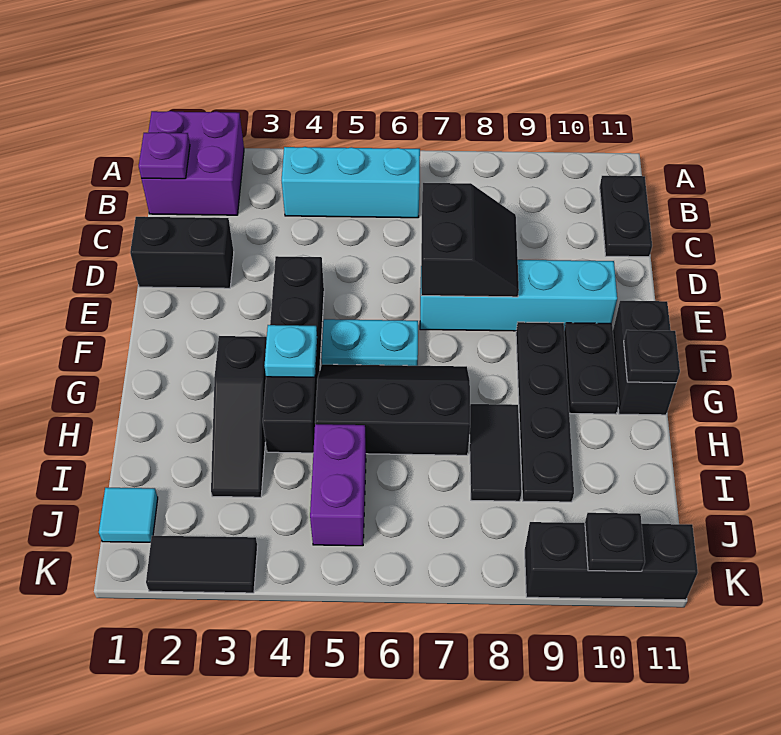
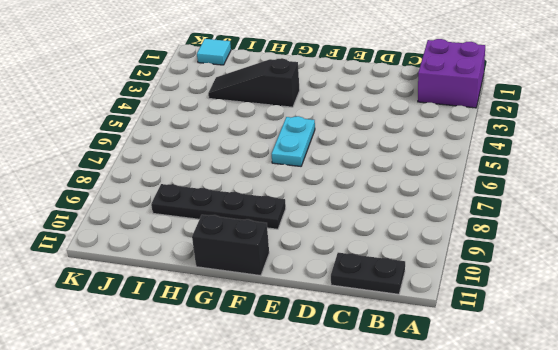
none -> cyan brick B4:B6 level 1
none -> black brick D1:D2 level 1
none -> black brick E4:H4 level 1

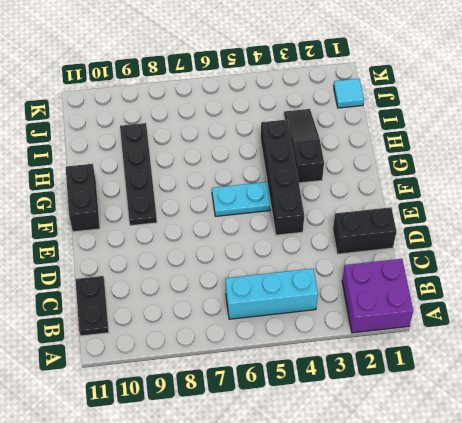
none -> cyan brick E7:E10 level 1
none -> black plate F10:G10 level 1
none -> black slope G5:H7 level 1 top H

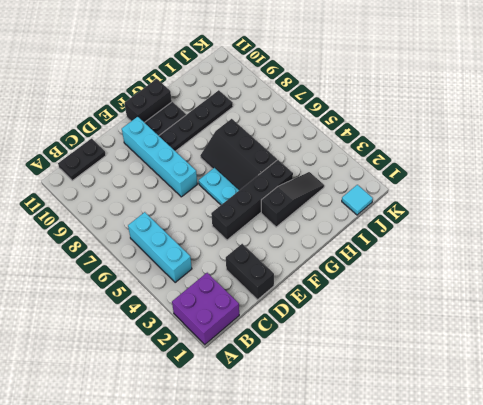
none -> black tile H8:I8 level 1
none -> purple brick I5:J5 level 1
none -> black tile K2:K3 level 1

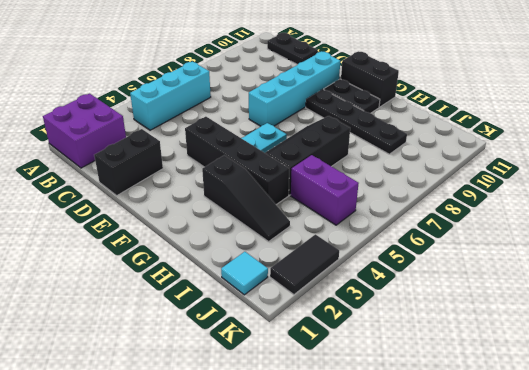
none -> black tile H8:I8 level 1
none -> black brick K9:K11 level 1
none -> purple plate B1 level 2

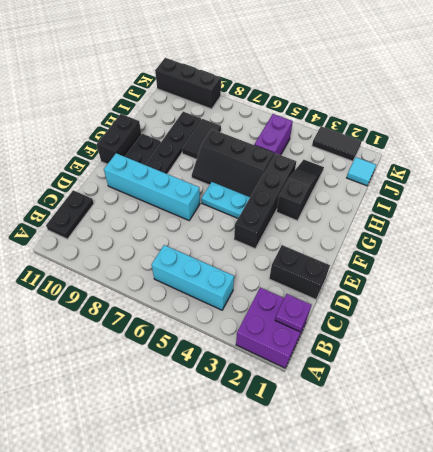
none -> black slope D7:E8 level 2 top 7
none -> cyan plate G4 level 2
none -> black plate G11 level 2

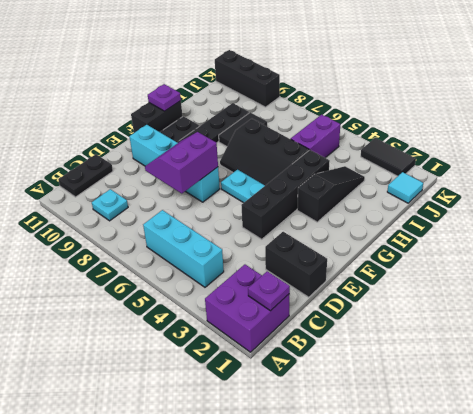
cyan plate B9 level 1 -> cyan plate G4 level 2
purple slope D7:E8 level 2 top 7 -> black slope D7:E8 level 2 top 7
purple plate G11 level 2 -> black plate G11 level 2
none -> black plate K10 level 2

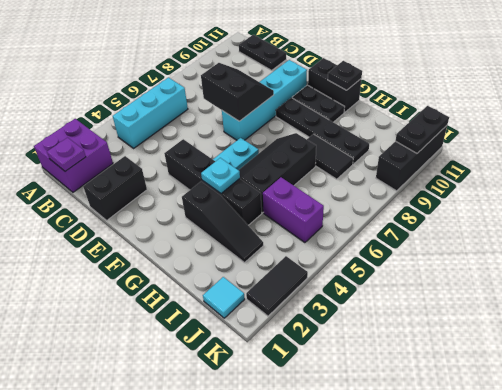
black plate K10:K11 level 2 -> black plate K10 level 2

